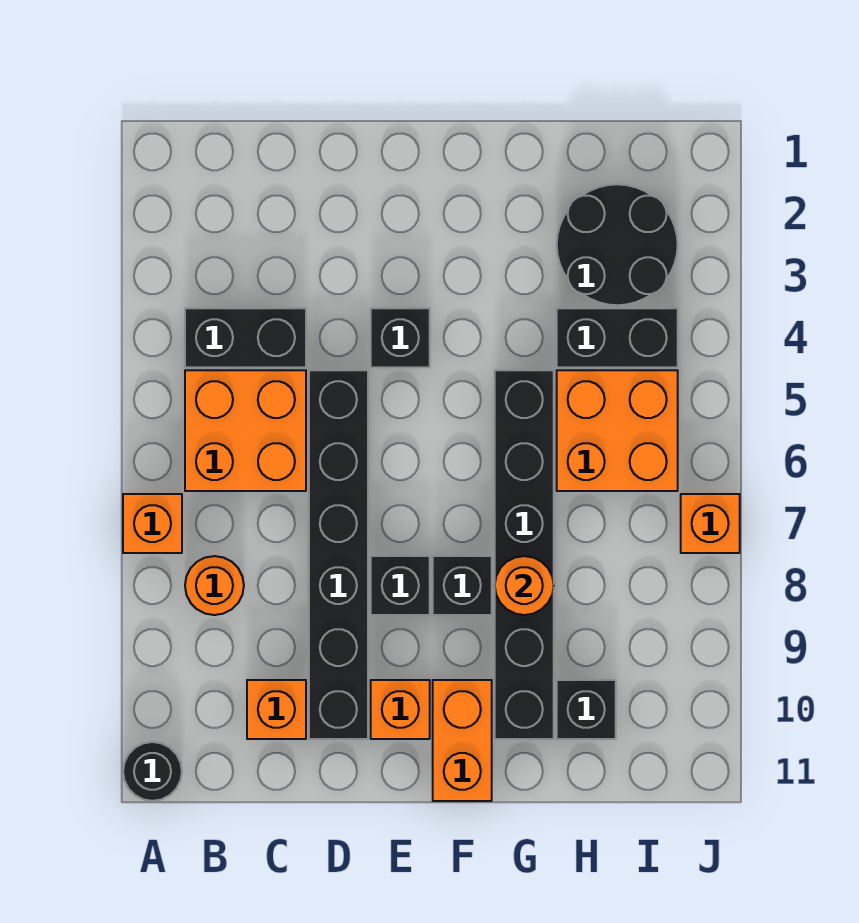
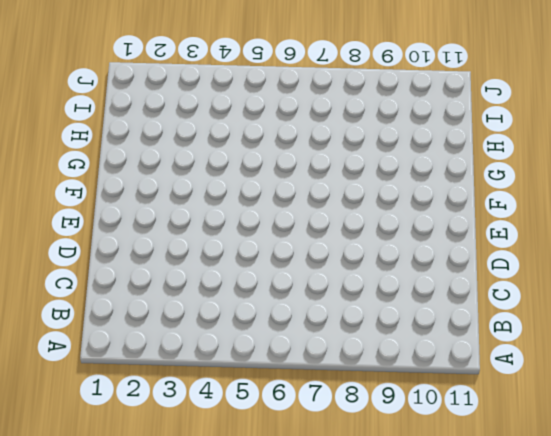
none -> orange brick A7 level 1
none -> black round brick A11 level 1
none -> black brick B4:C4 level 1

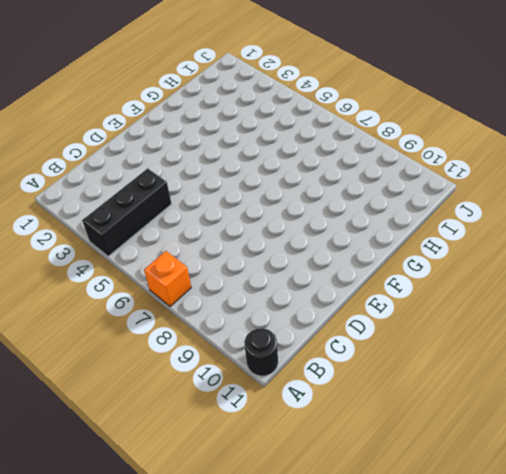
black brick A4:C4 level 1 -> black brick B4:C4 level 1
none -> orange brick B5:C6 level 1
none -> orange round brick B8 level 1
none -> orange brick C10 level 1

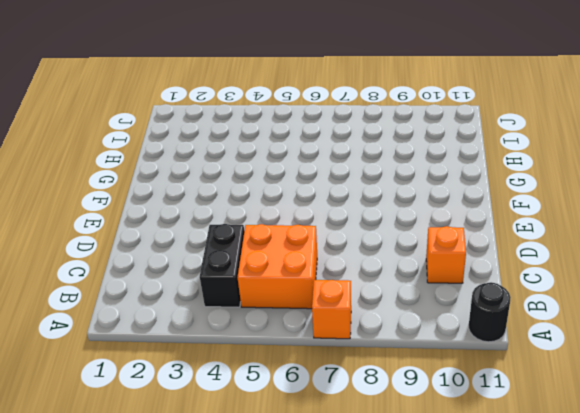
none -> orange round brick B8 level 1
none -> black brick D5:D10 level 1
none -> black brick E4 level 1

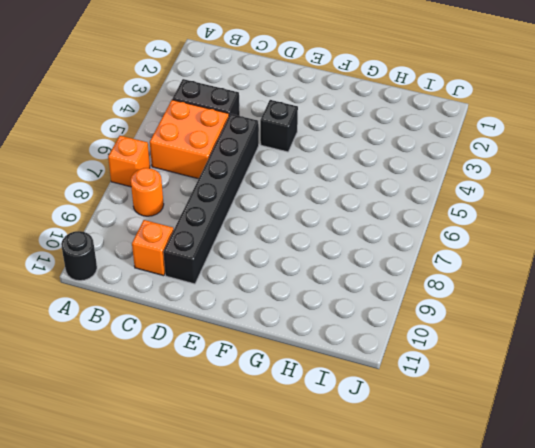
none -> black brick E8 level 1
none -> orange brick E10 level 1
none -> black brick F8 level 1

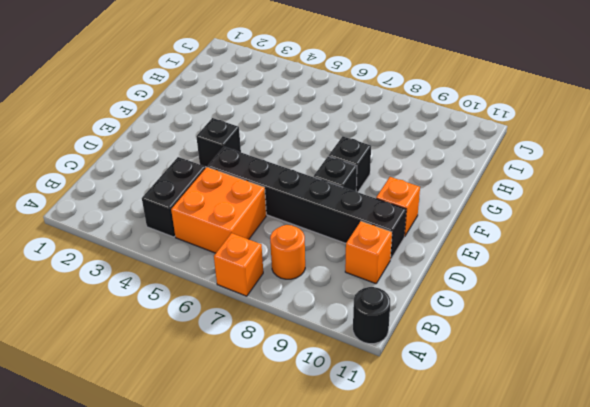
none -> orange brick F10:F11 level 1
none -> black brick G5:G10 level 1
none -> black round brick H2:I3 level 1

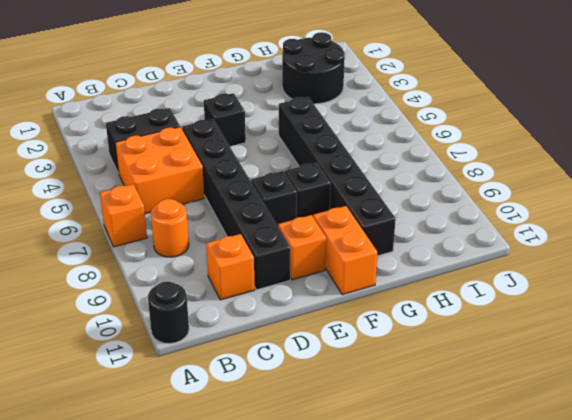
none -> black brick H4:I4 level 1
none -> orange brick H5:I6 level 1
none -> black brick H10 level 1

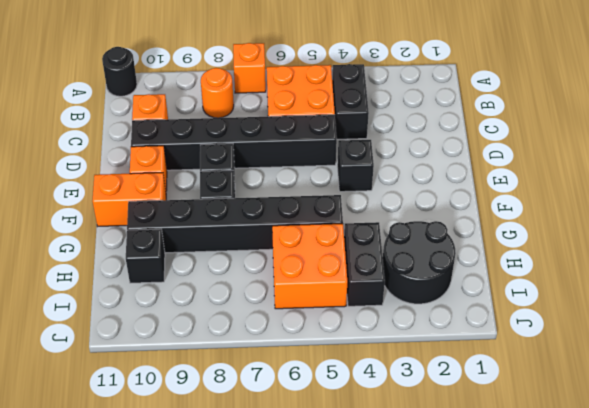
none -> orange brick J7 level 1
none -> orange round brick G8 level 2

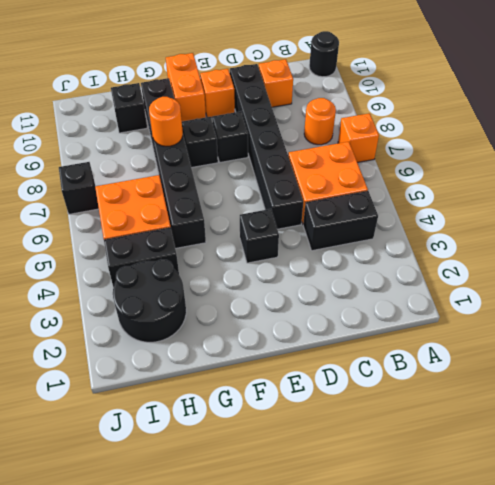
black brick J7 level 1 -> orange brick J7 level 1

